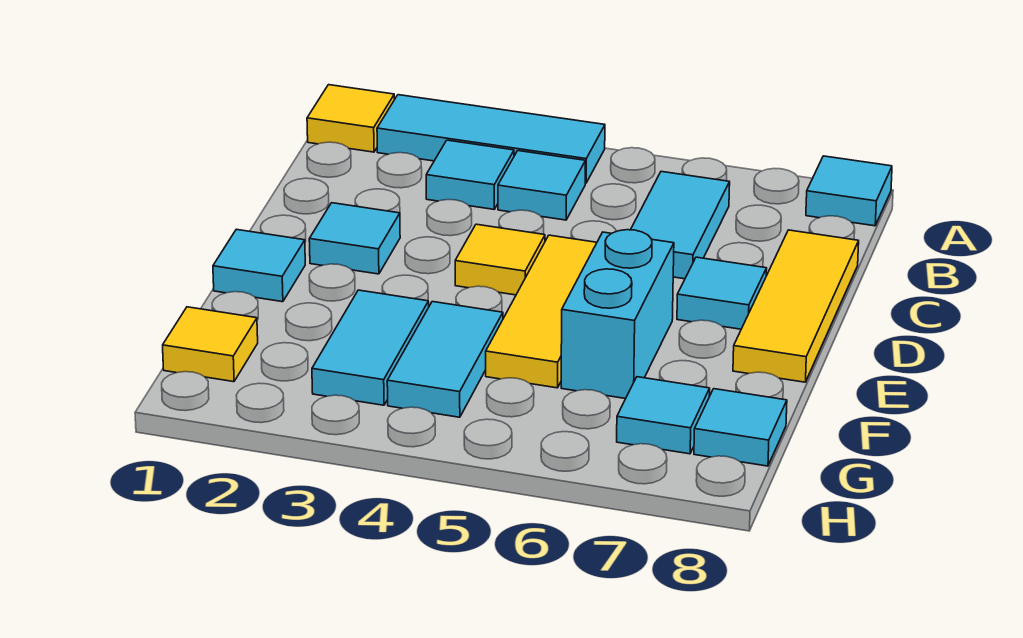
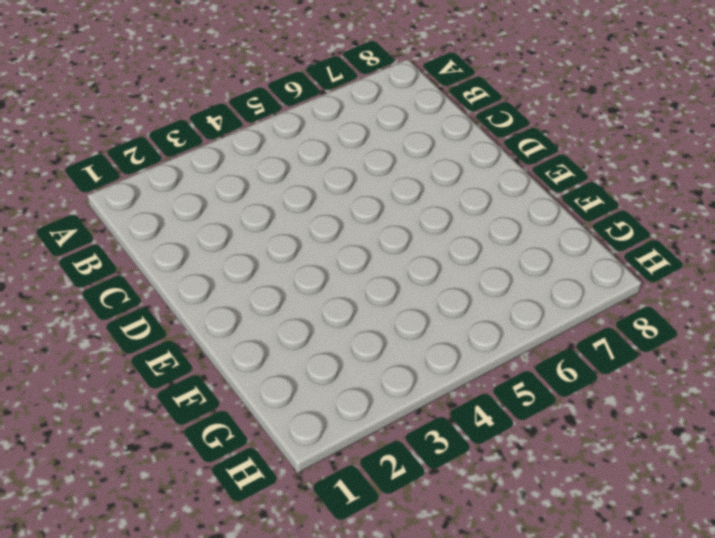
none -> yellow tile A1 level 1
none -> cyan tile A2:A4 level 1
none -> cyan tile A8 level 1

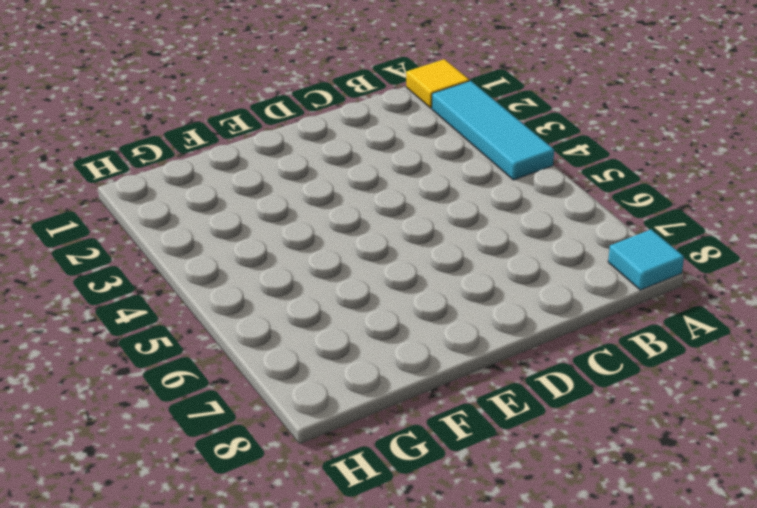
none -> cyan tile B3 level 1
none -> cyan tile B4 level 1
none -> cyan tile B6:C6 level 1

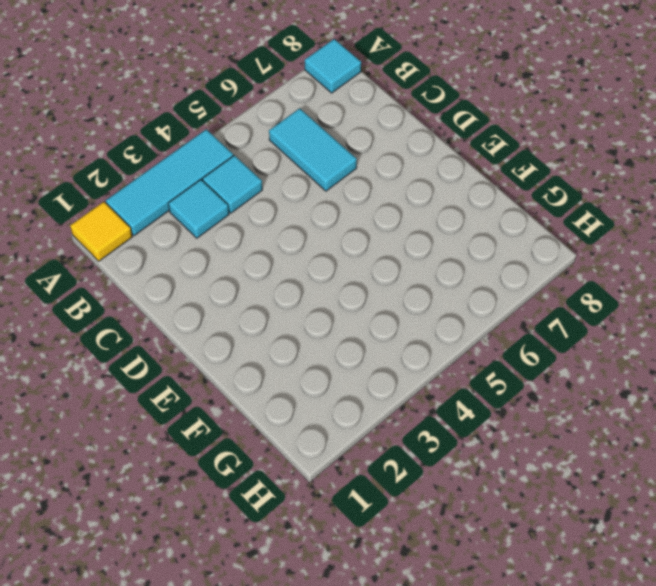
none -> yellow tile C8:E8 level 1
none -> cyan tile D2 level 1
none -> yellow tile D4 level 1

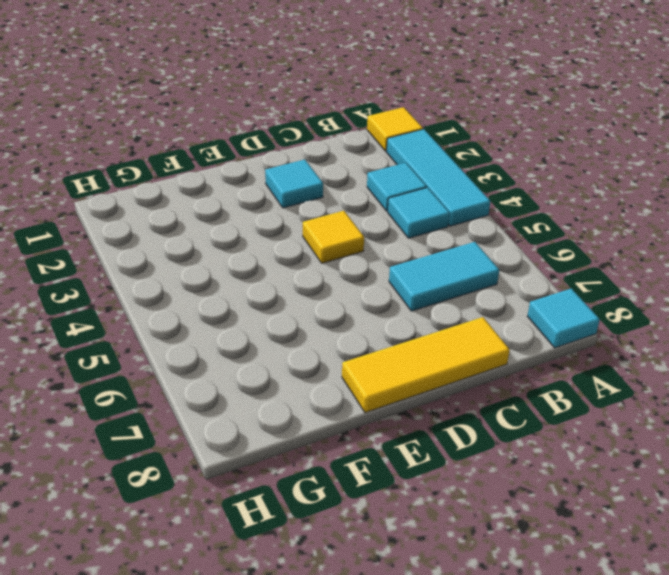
none -> yellow tile D5:F5 level 1
none -> cyan tile D7 level 1
none -> cyan tile E1 level 1

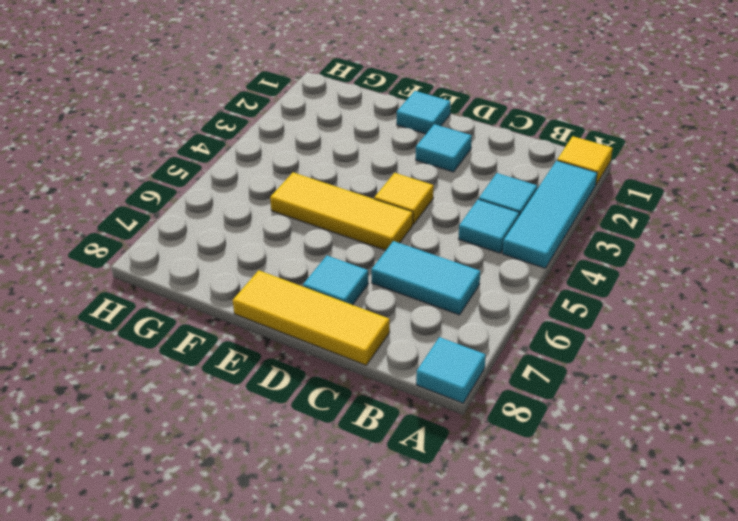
none -> cyan brick E6:F6 level 1
none -> cyan tile F3:G3 level 1
none -> cyan tile F4:G4 level 1

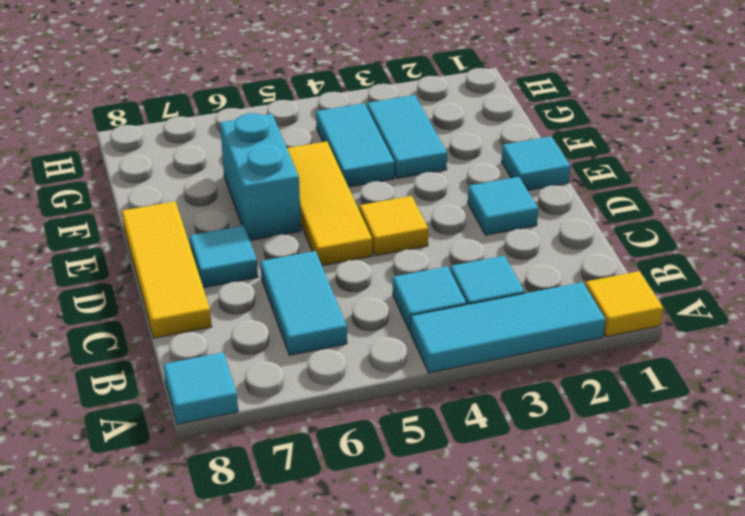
none -> yellow tile G1 level 1
none -> cyan tile G7 level 1
none -> cyan tile G8 level 1

